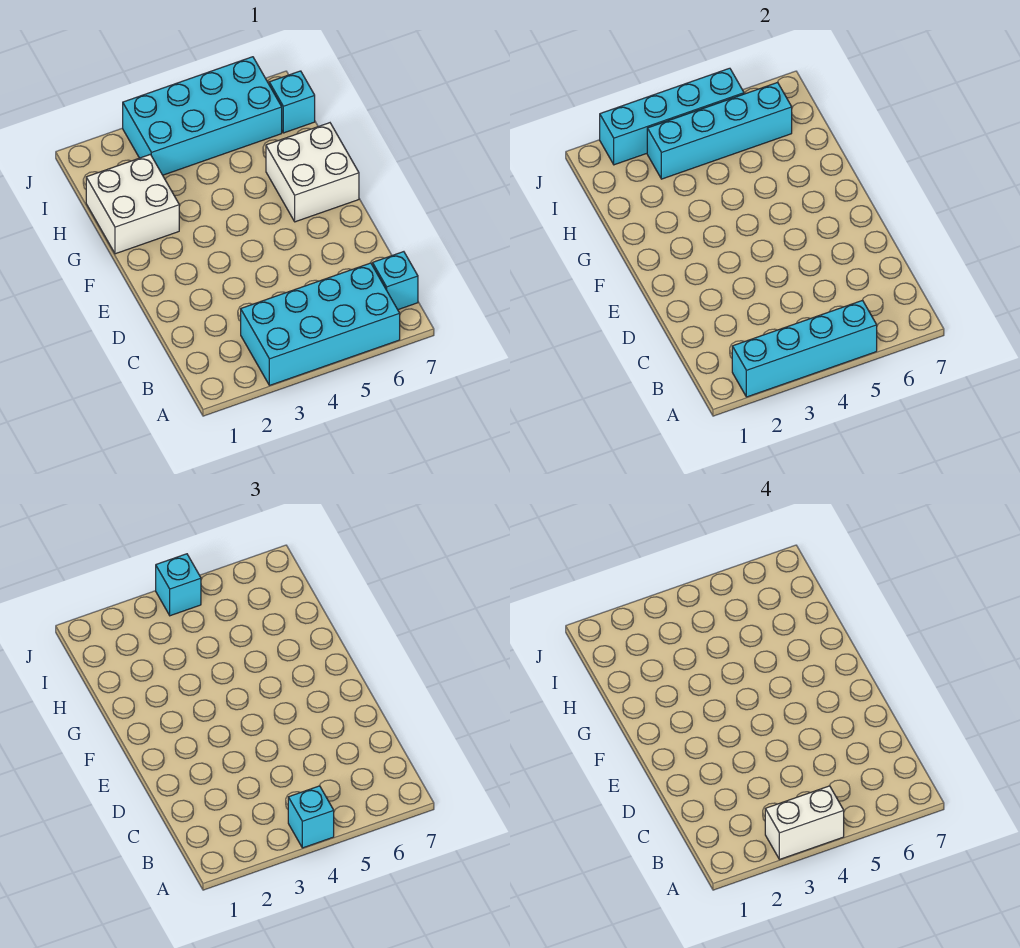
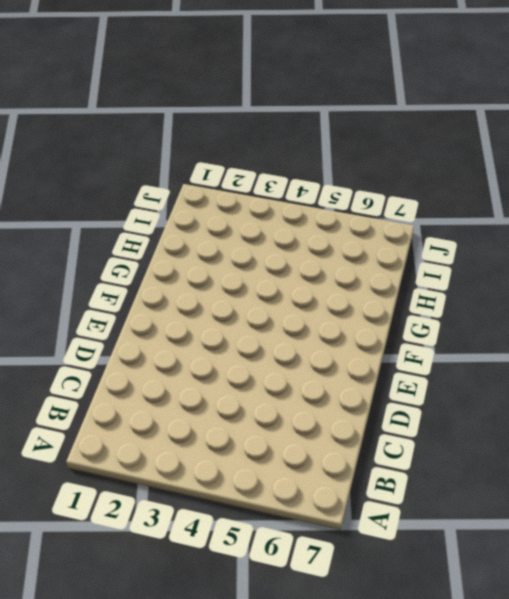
none -> cyan brick A3:B6 level 1
none -> cyan brick B7 level 1
none -> white brick F6:G7 level 1

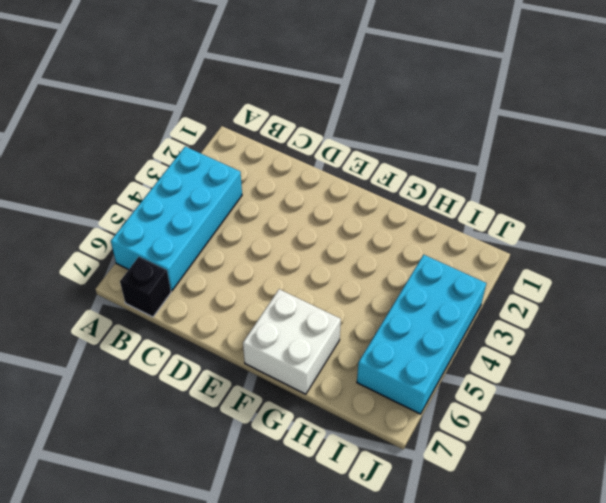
black brick B7 level 1 -> cyan brick B7 level 1
none -> white brick G1:H2 level 1
none -> cyan brick I7 level 1
none -> cyan brick A2:A5 level 2

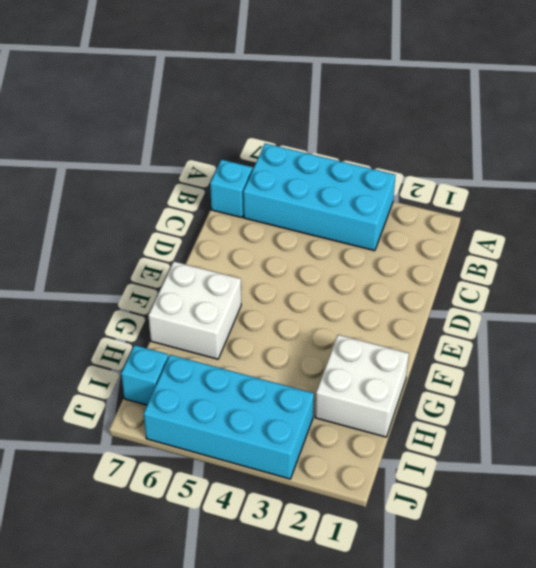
none -> cyan brick A2:A5 level 2
none -> cyan brick I3:I6 level 2
none -> cyan brick J2:J5 level 2

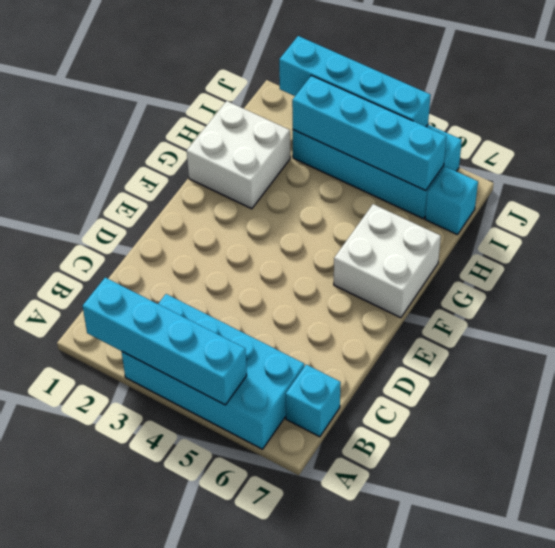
none -> cyan brick A4 level 3
none -> cyan brick J4 level 3
none -> white brick A3:A4 level 4

